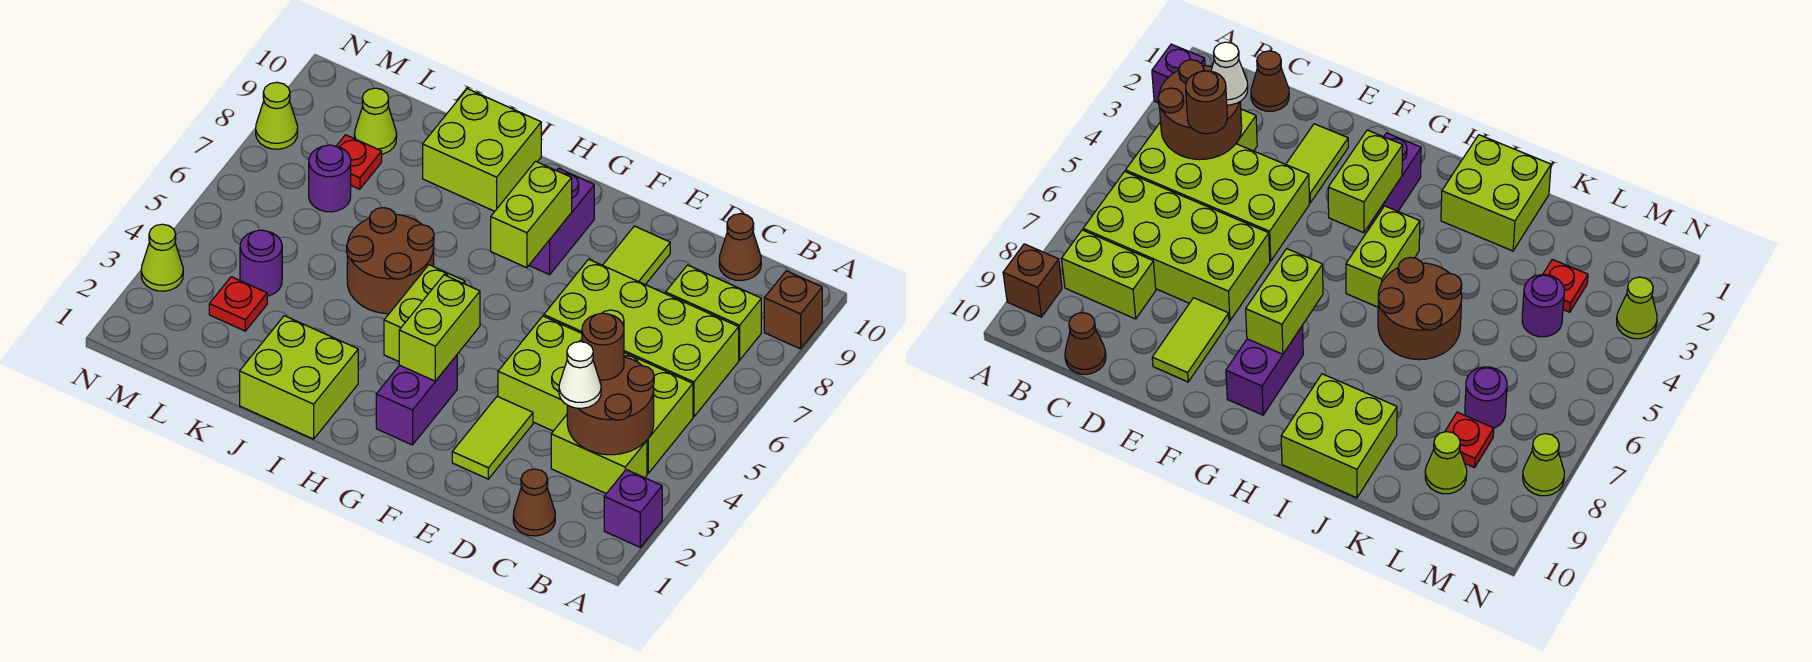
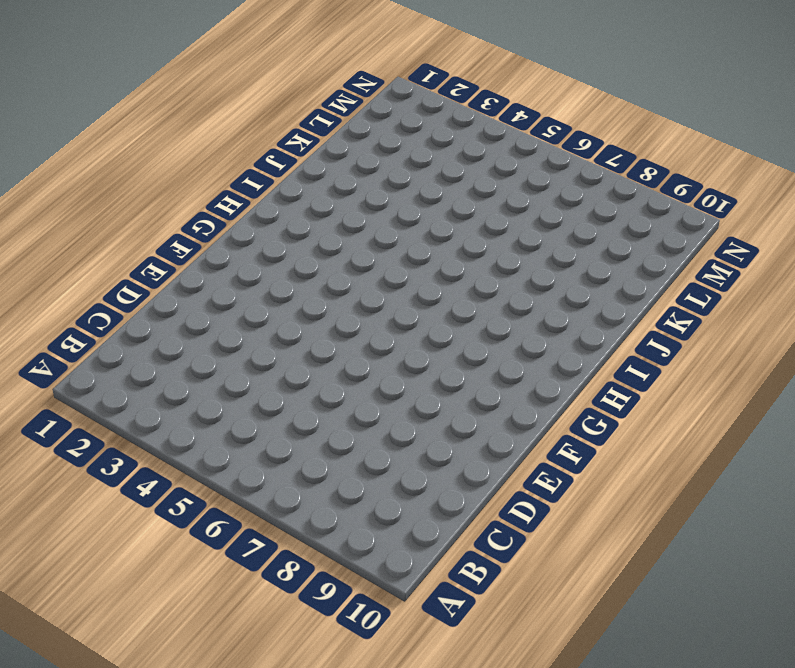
none -> purple brick A2 level 1
none -> brown brick A9 level 1
none -> lime brick B3:C3 level 1

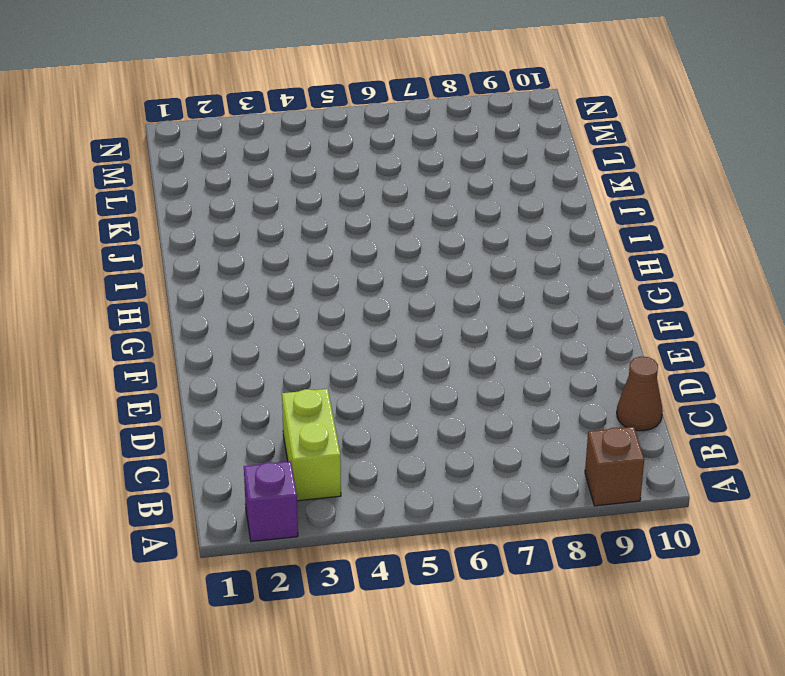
none -> lime brick B4:E5 level 1
none -> lime brick B6:E7 level 1
none -> lime brick B8:C8 level 1

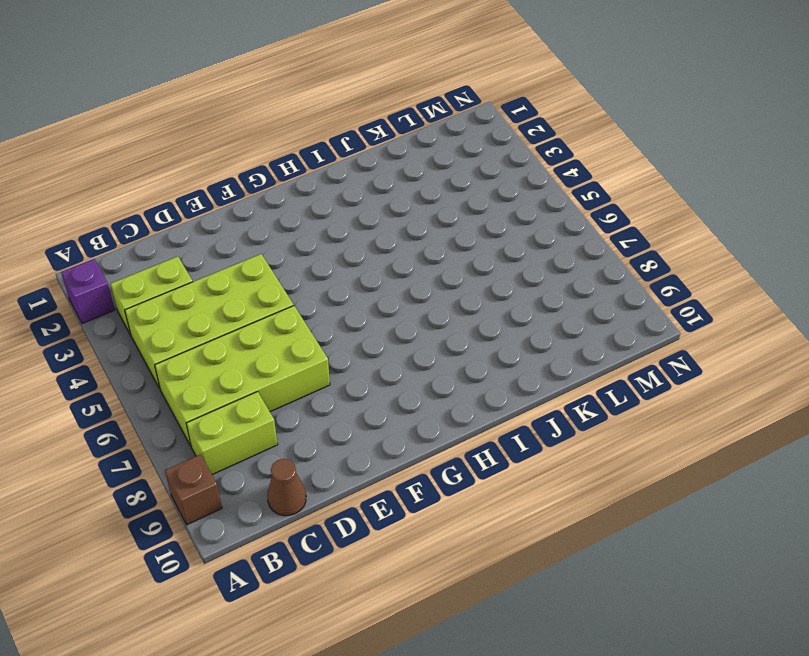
none -> brown cone C1 level 1
none -> lime tile E2:E3 level 1
none -> lime tile E8:E9 level 1

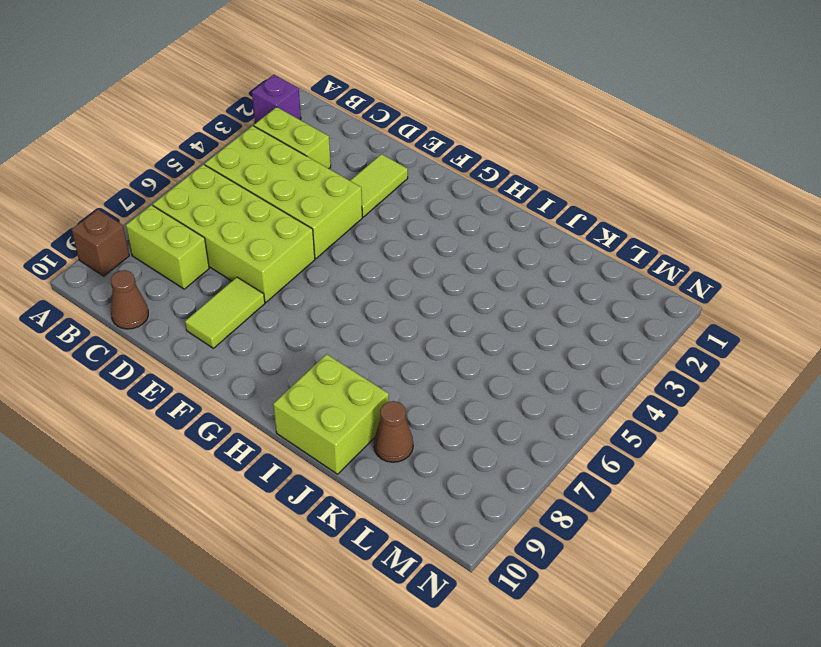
brown cone K9 level 1 -> brown cone C1 level 1
none -> purple brick G2:G3 level 1
none -> purple brick G8:G9 level 1
none -> lime brick H4:H5 level 1

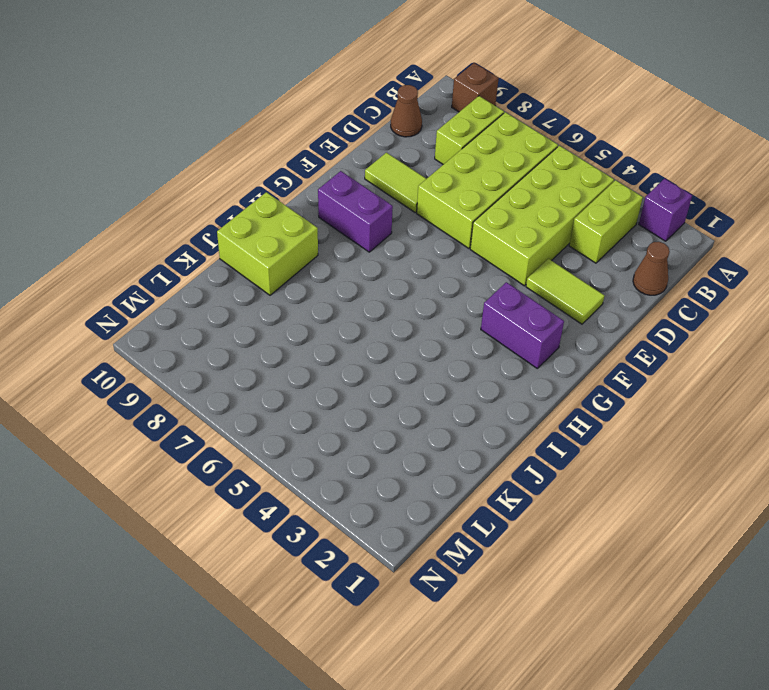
none -> lime brick H4:H5 level 1
none -> lime brick I1:J2 level 1
none -> brown round brick I5:J6 level 1

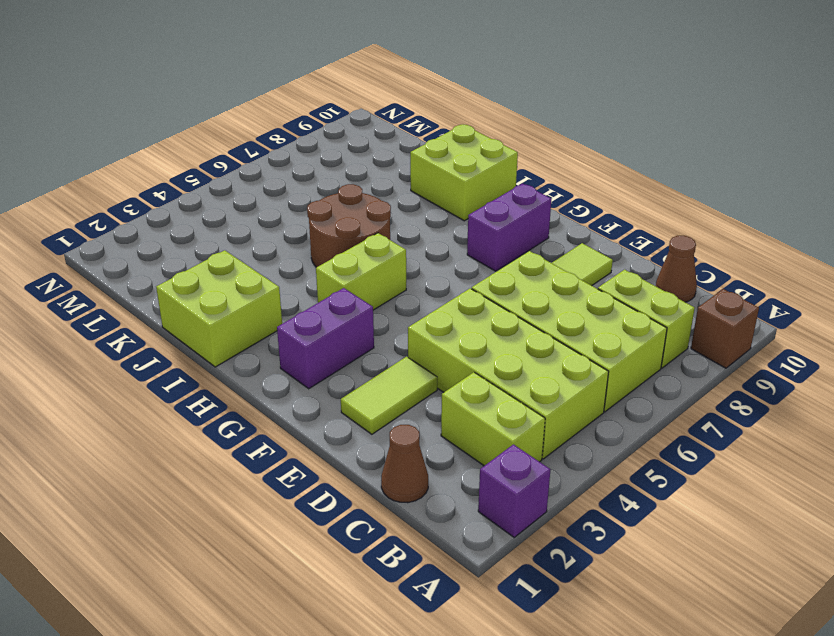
none -> red plate L3 level 1
none -> purple round brick L4 level 1
none -> purple round brick L7 level 1

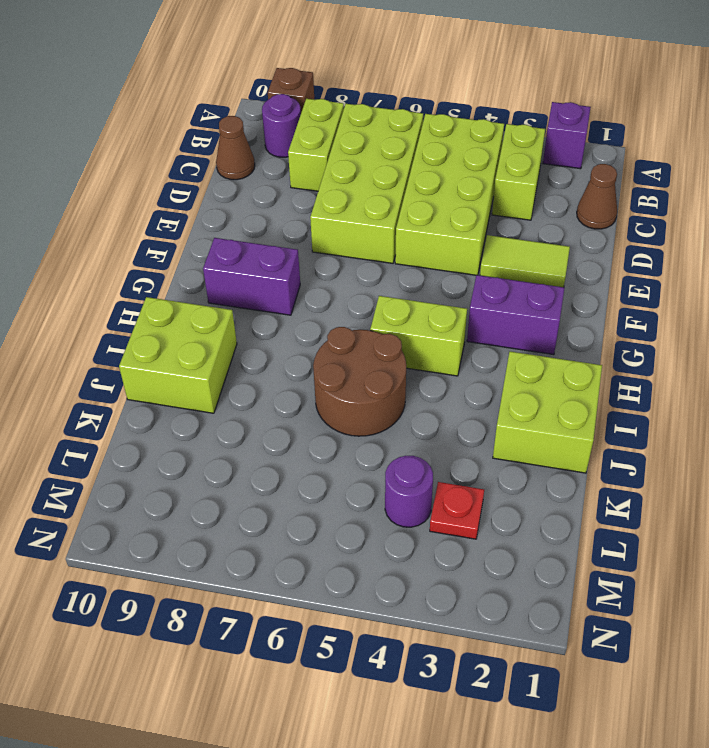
purple round brick B9 level 1 -> purple round brick L7 level 1
none -> lime tile E8:E9 level 1
none -> red plate L8 level 1
none -> lime cone L9 level 1

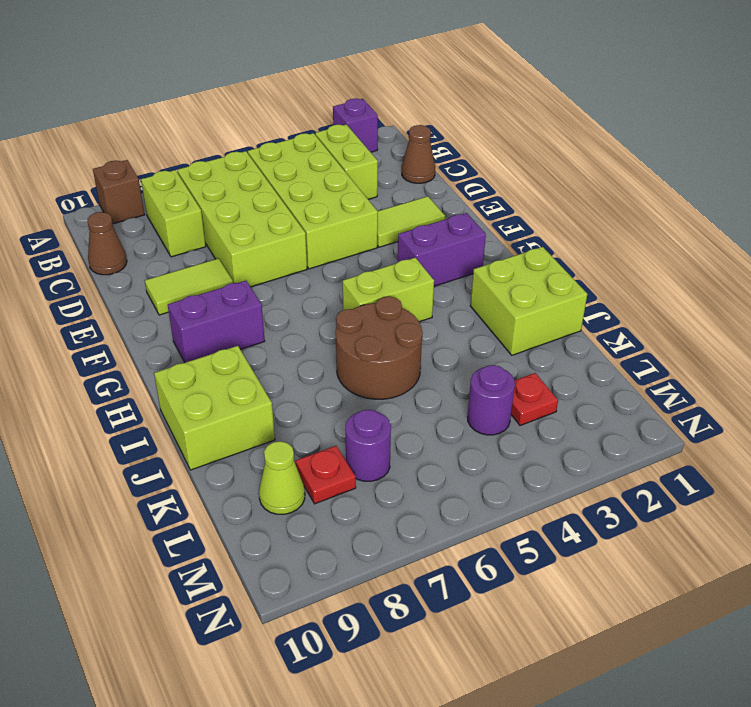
none -> lime cone N3 level 1
none -> lime cone N8 level 1
none -> brown round brick B3:C4 level 2

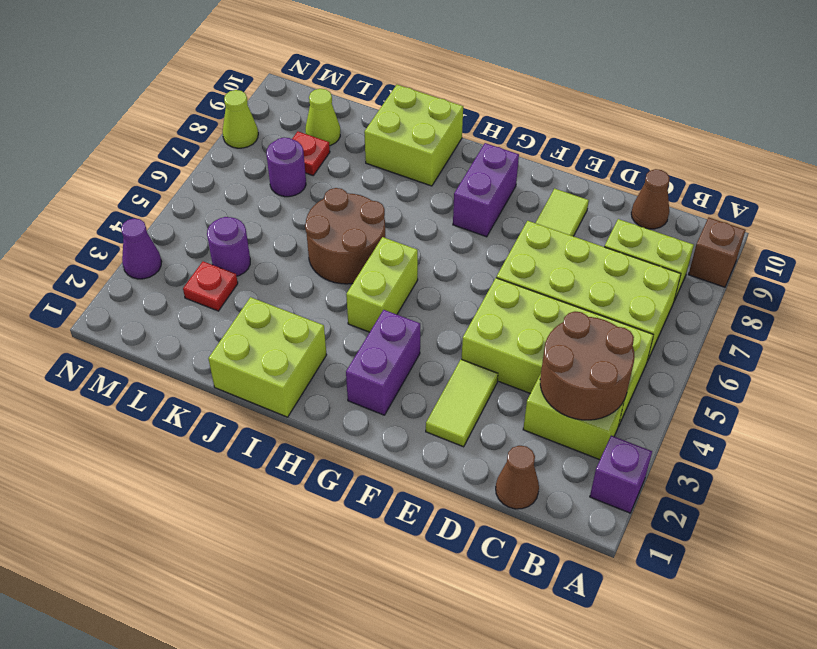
purple cone N3 level 1 -> lime cone N3 level 1
none -> lime brick G3:G4 level 2
none -> lime brick G7:G8 level 2
none -> white cone C3 level 3

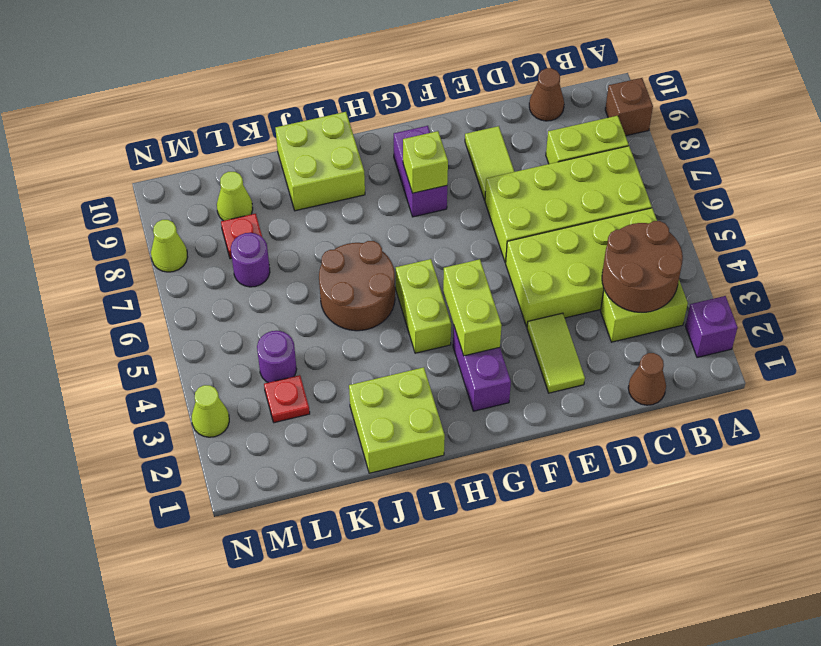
lime brick G8 level 2 -> lime brick G7:G8 level 2
none -> white cone C3 level 3
none -> brown round brick C4 level 3

